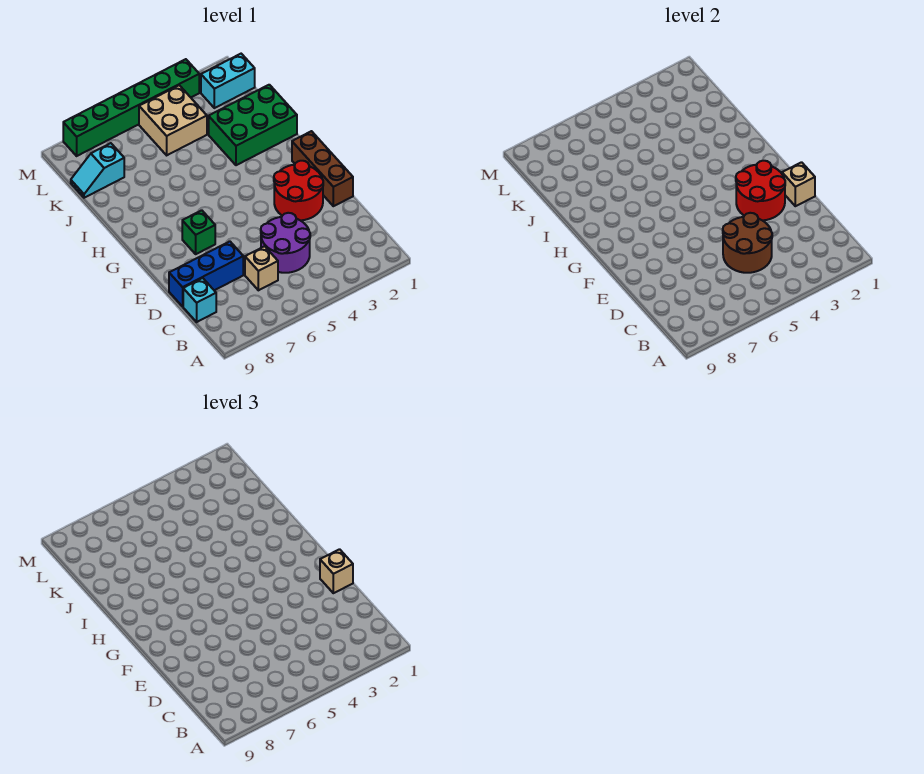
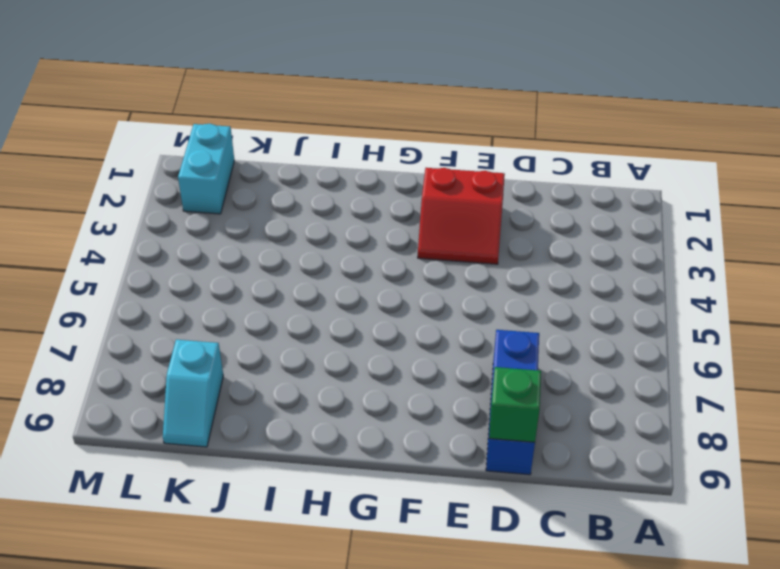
green brick D9 level 2 -> green brick F7 level 1
red slope E2:F3 level 1 top 2 -> red round brick E2:F3 level 1
none -> purple round brick C4:D5 level 1
none -> tan brick C6 level 1
none -> cyan brick C9 level 1

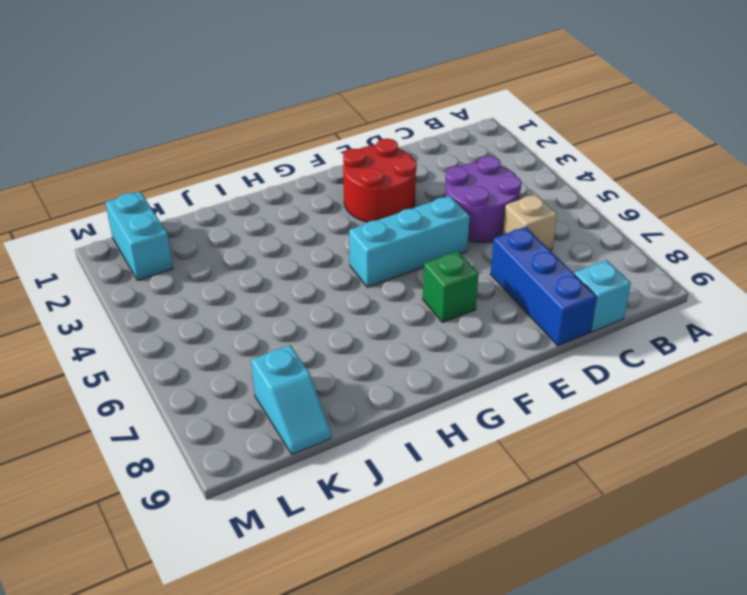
cyan brick E5:G5 level 1 -> none
none -> brown brick E1:G1 level 1
none -> green brick I1:J3 level 1
none -> tan brick K4:L5 level 1

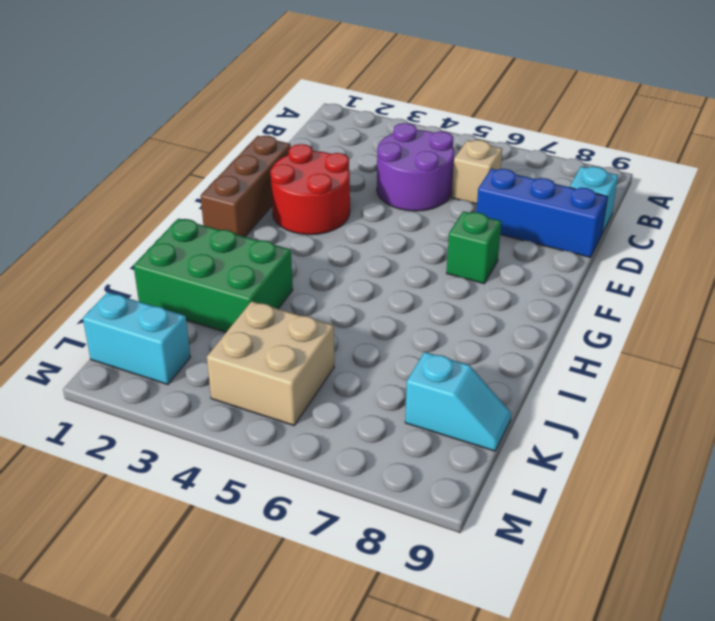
none -> green brick M3:M8 level 1
none -> brown round brick C4:D5 level 2
none -> tan brick E1 level 2

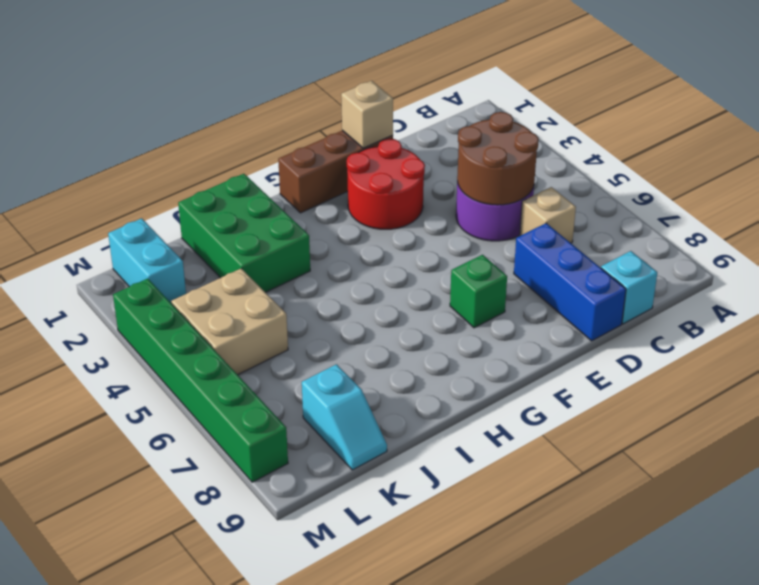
none -> red round brick E2:F3 level 2
none -> tan brick E1 level 3

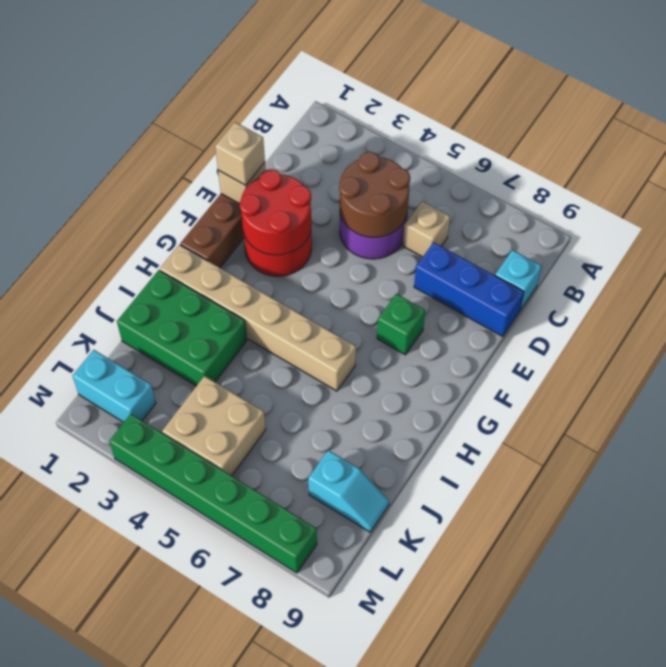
tan brick H1:H6 level 1 -> none

